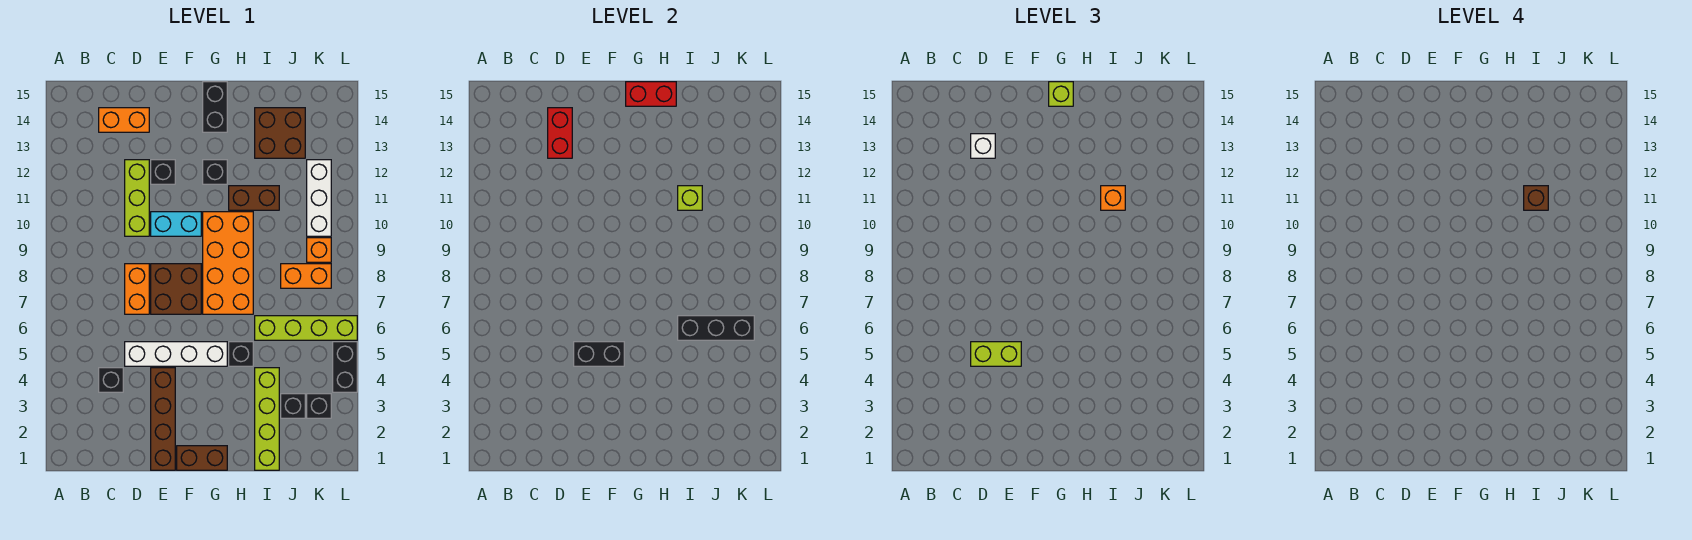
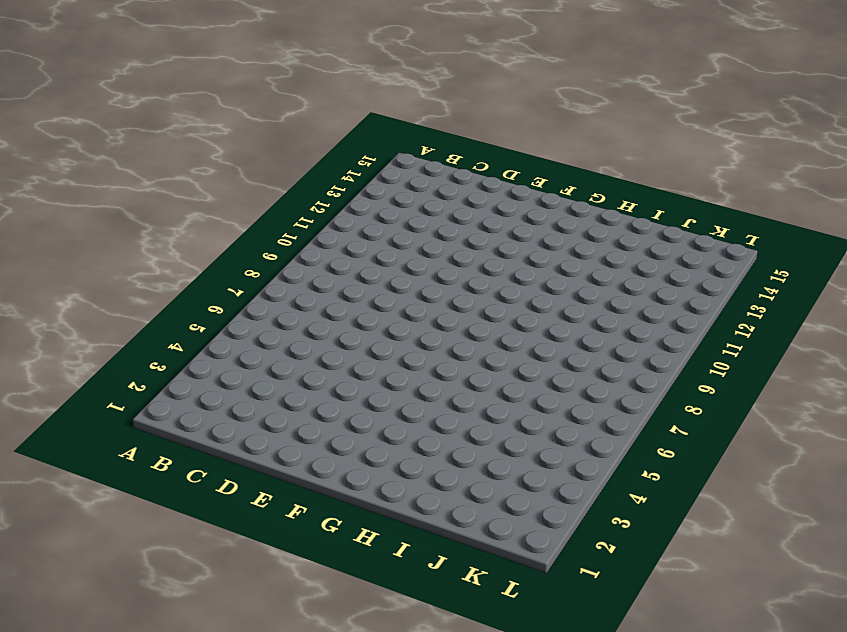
none -> black brick C4 level 1
none -> orange brick C14:D14 level 1
none -> white brick D5:G5 level 1
none -> orange brick D7:D8 level 1

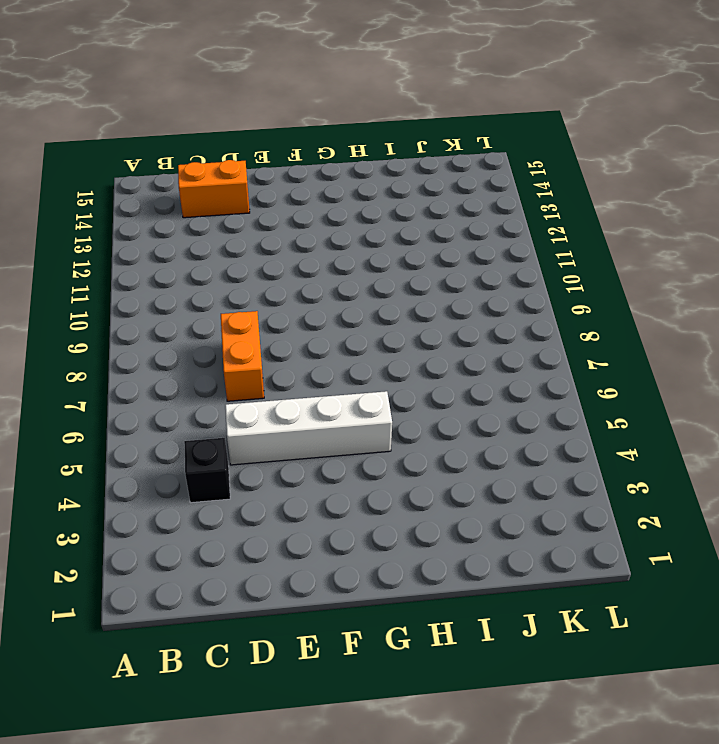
none -> lime brick D10:D12 level 1
none -> brown brick E1:E4 level 1
none -> brown brick E7:F8 level 1
none -> cyan brick E10:F10 level 1

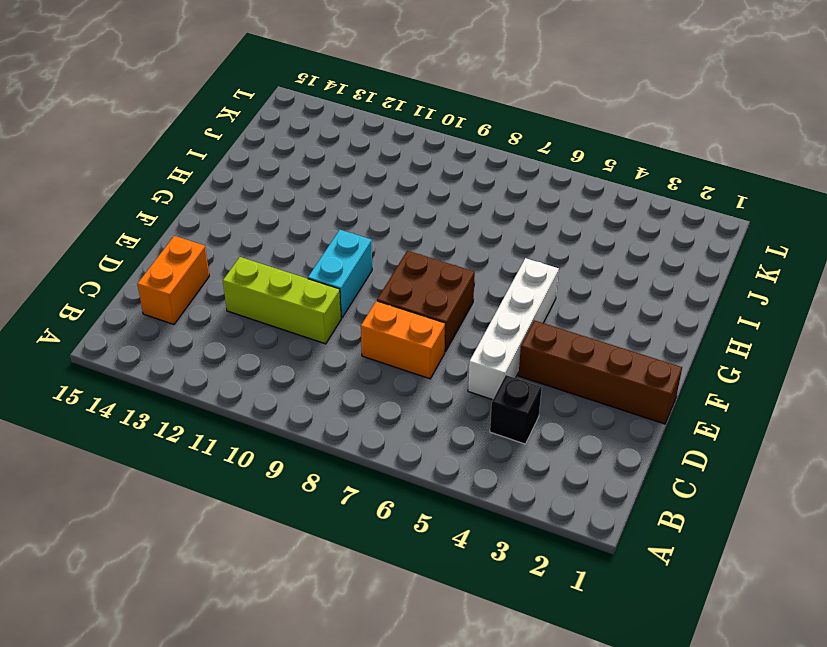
none -> black brick E12 level 1
none -> brown brick F1:G1 level 1
none -> orange brick G7:H10 level 1
none -> black brick G12 level 1

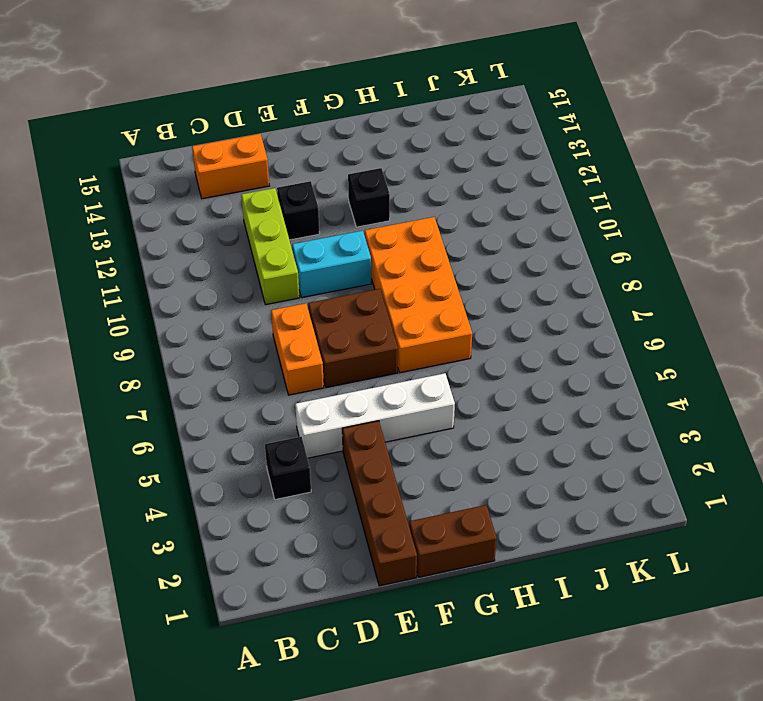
none -> black brick G14:G15 level 1
none -> black brick H5 level 1
none -> brown brick H11:I11 level 1
none -> lime brick I1:I4 level 1

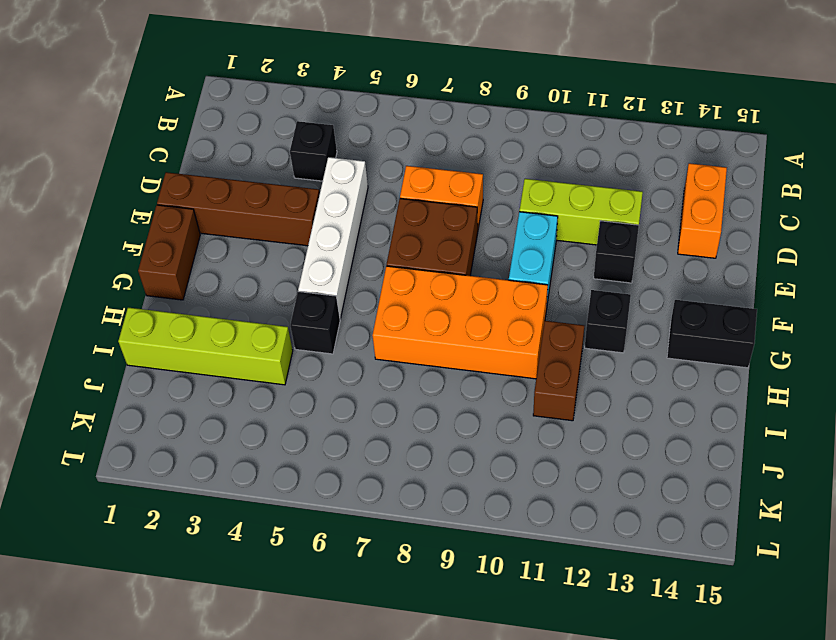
none -> lime brick I6:L6 level 1
none -> brown brick I13:J14 level 1
none -> black brick J3 level 1
none -> orange brick J8:K8 level 1

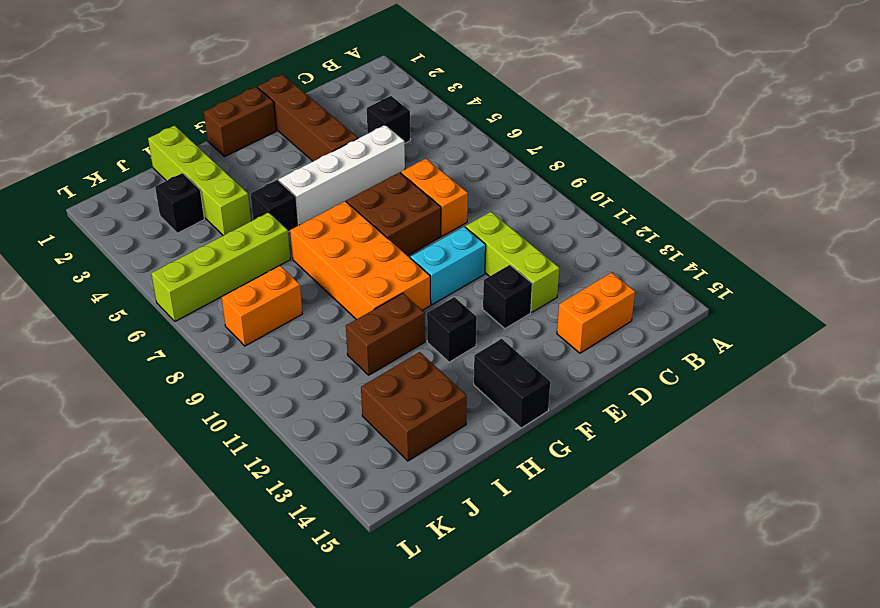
none -> black brick K3 level 1
none -> orange brick K9 level 1
none -> white brick K10:K12 level 1
none -> black brick L4:L5 level 1

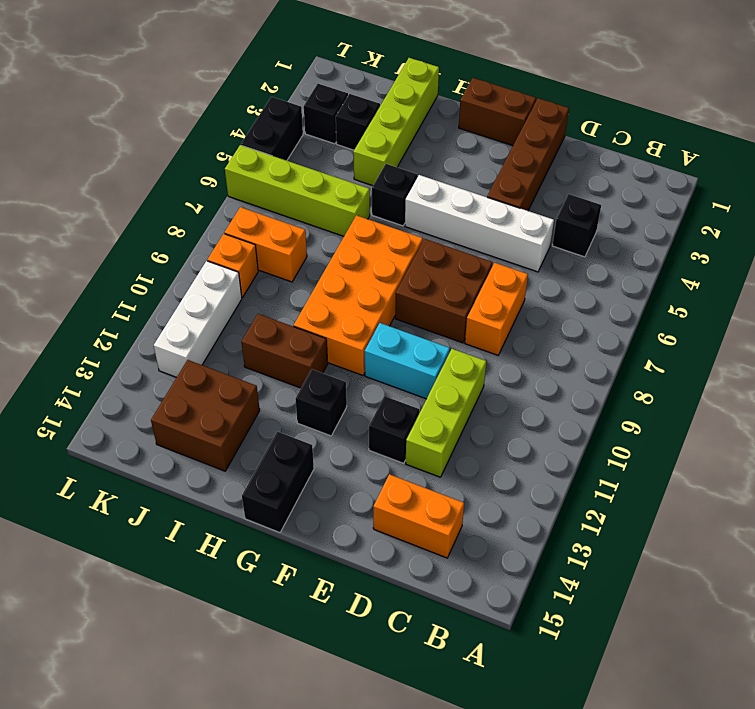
none -> red brick D13:D14 level 2
none -> black brick E5:F5 level 2
none -> red brick G15:H15 level 2
none -> black brick I6:K6 level 2

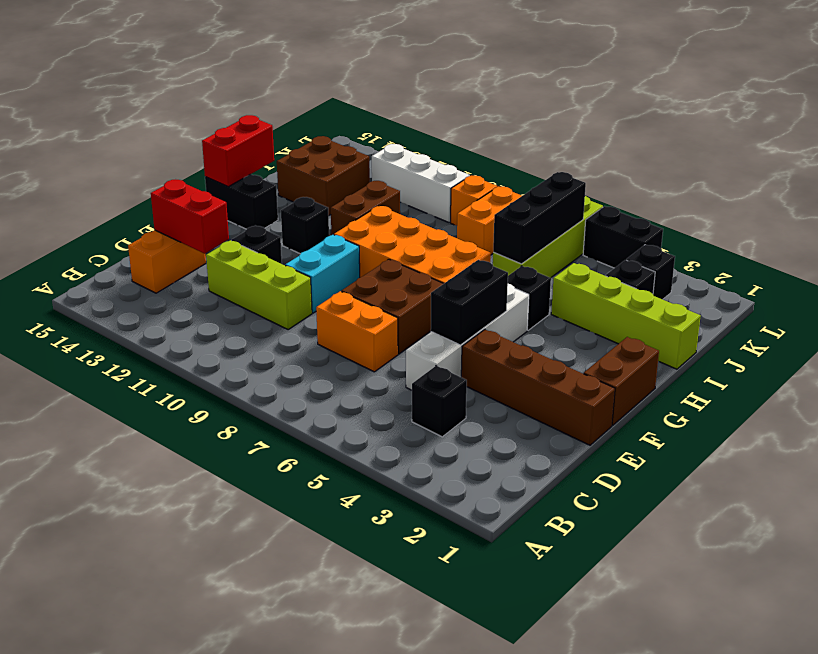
none -> lime brick I11 level 2
none -> lime brick D5:E5 level 3
none -> white brick D13 level 3
none -> lime brick G15 level 3

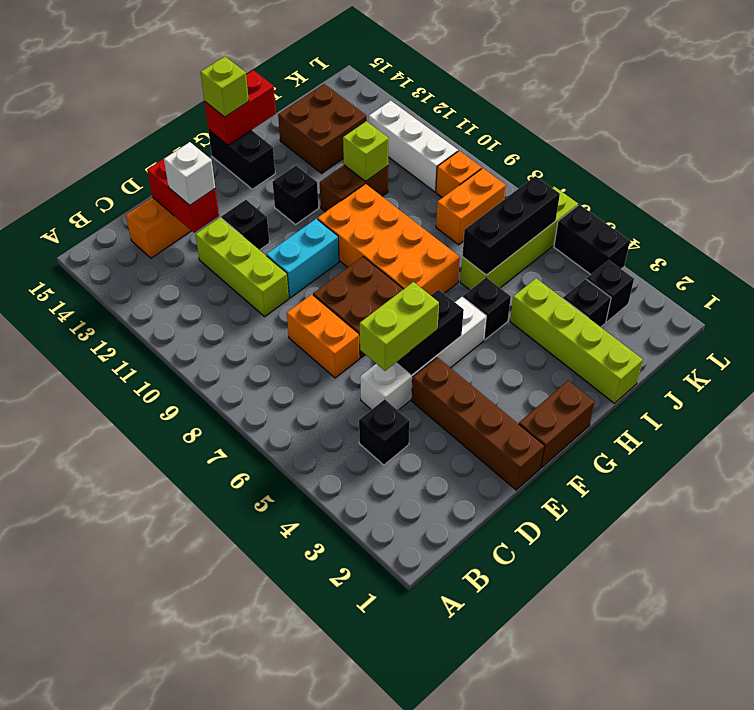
none -> orange brick I11 level 3
none -> brown brick I11 level 4

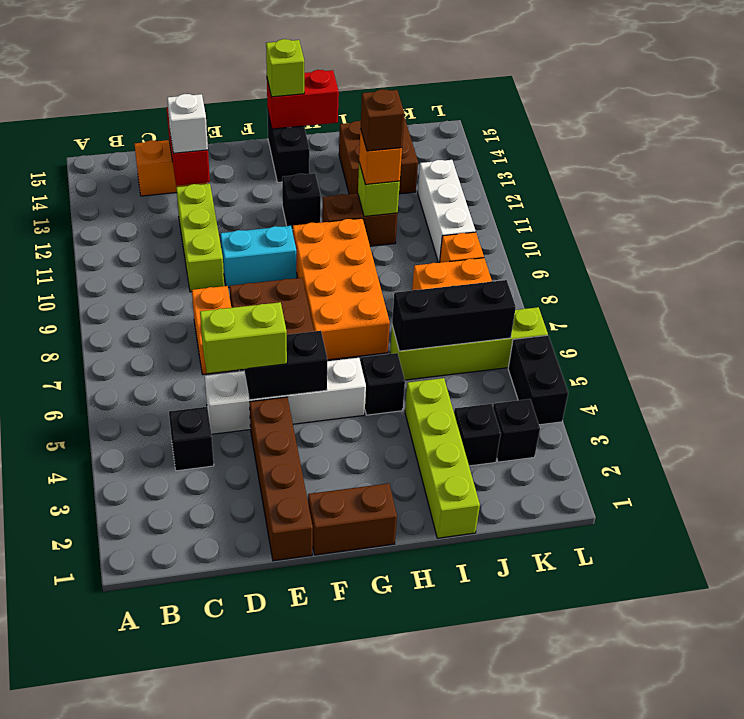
none -> black brick E12 level 1

